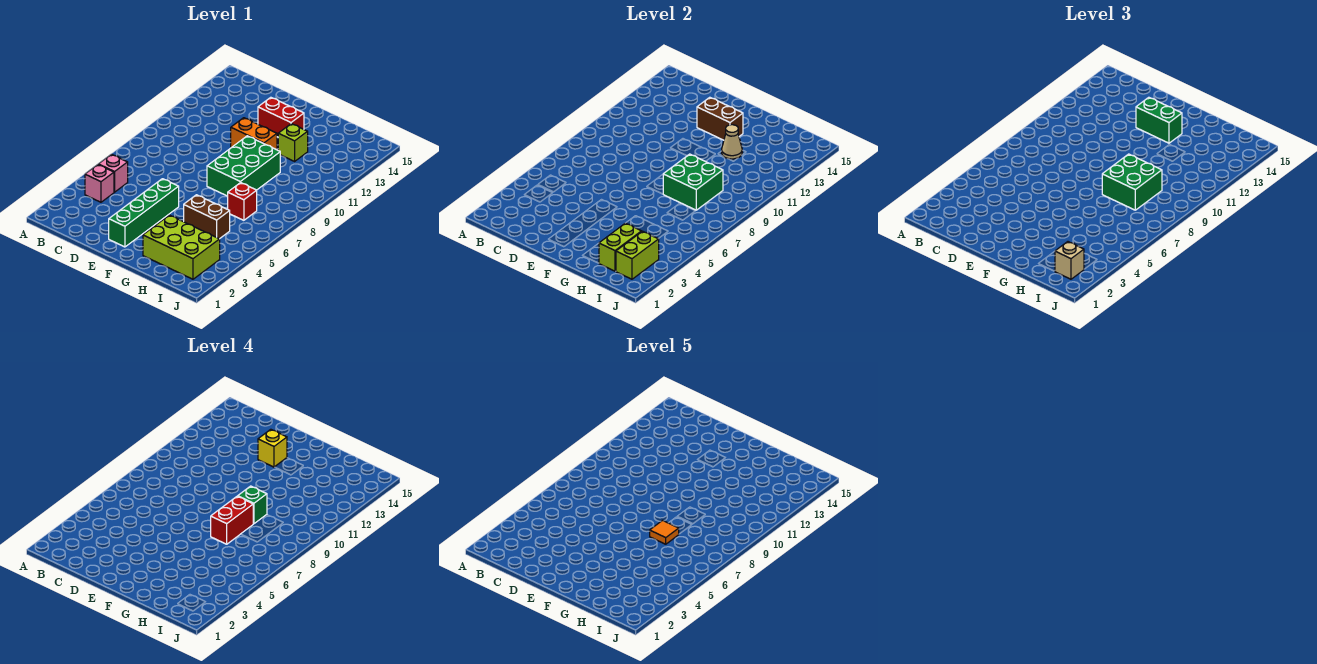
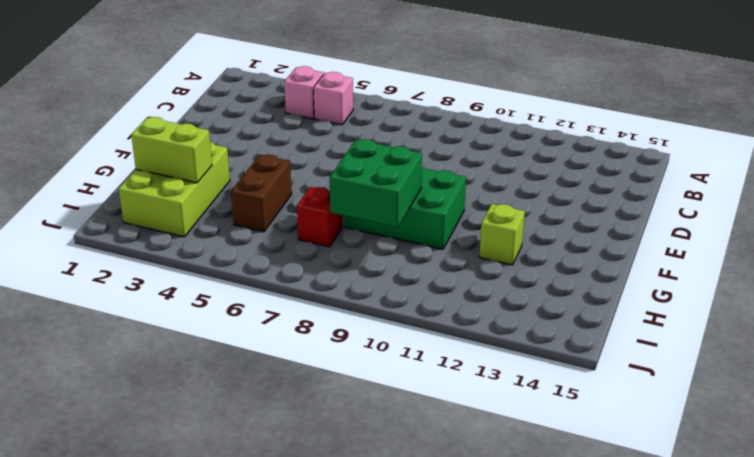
none -> green brick E2:E5 level 1
none -> orange brick E11:F11 level 1
none -> red brick E13:F13 level 1

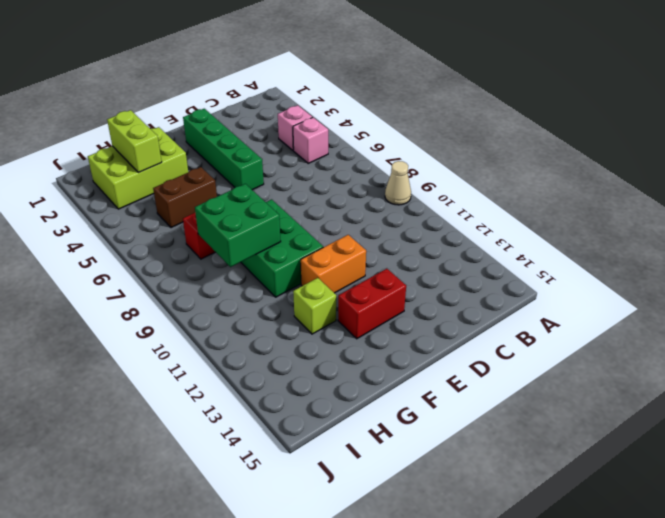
tan cone A9 level 1 -> tan cone G12 level 2
none -> brown brick E13:F13 level 2
none -> lime brick I2:I3 level 2
none -> green brick E13:F13 level 3

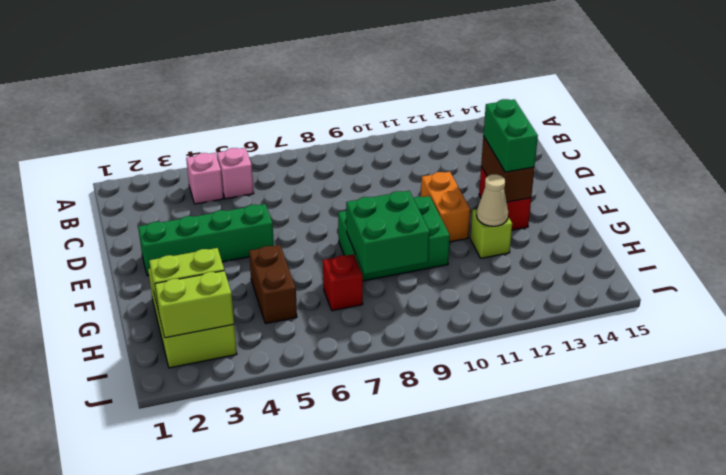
none -> green brick G8:H9 level 3
none -> tan brick I2 level 3
none -> yellow brick E13 level 4

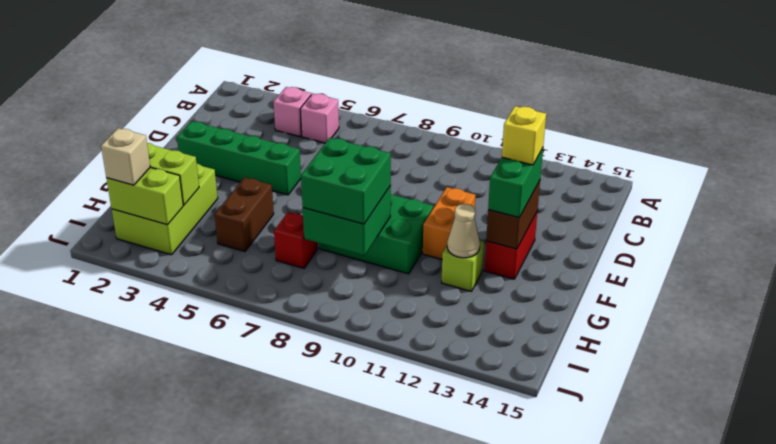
none -> red brick G7:G8 level 4
none -> green brick G9 level 4
none -> orange tile G7 level 5

